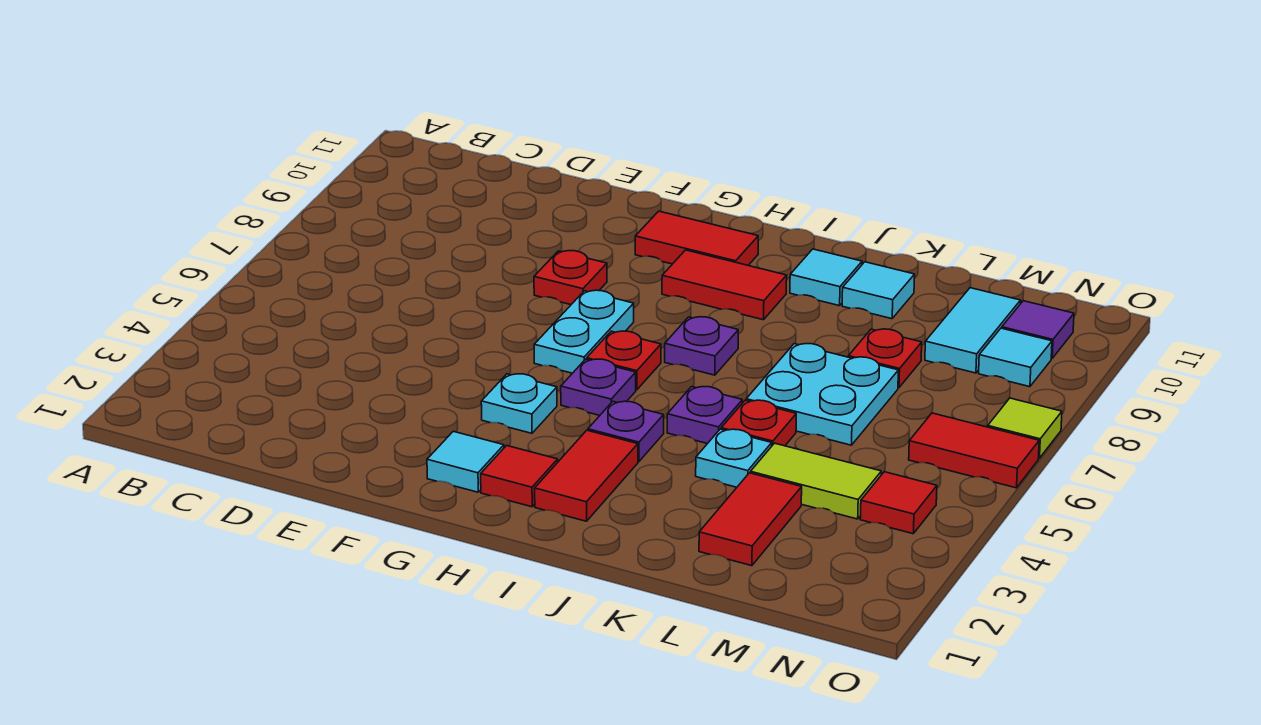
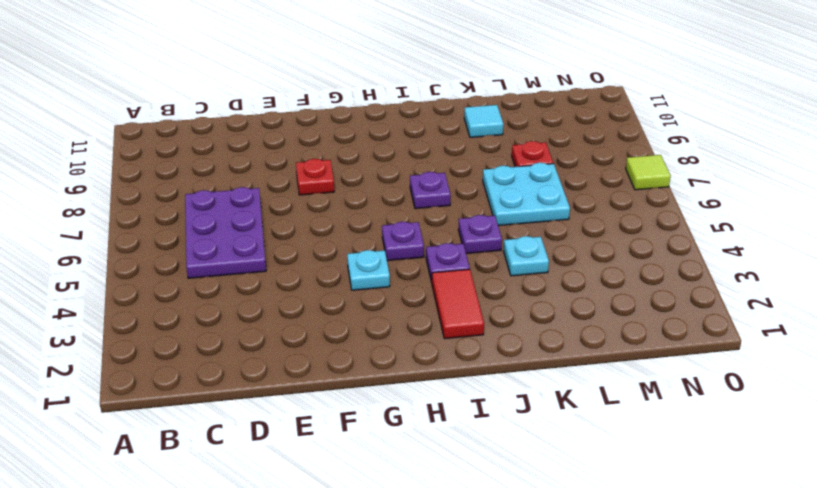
purple plate C5:D7 level 1 -> none
none -> cyan tile G2 level 1
none -> cyan plate G6:G7 level 1
none -> red tile G10:H10 level 1

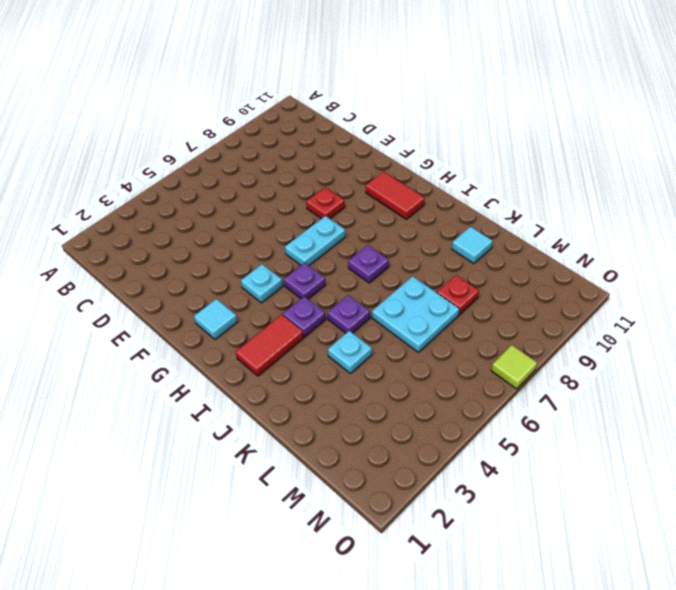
none -> red tile H2 level 1
none -> red plate H6 level 1
none -> red tile H9:I9 level 1

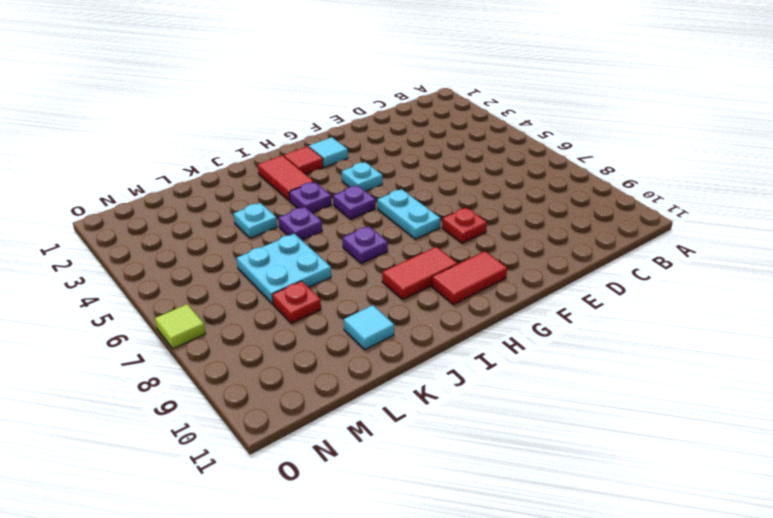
none -> red plate H6 level 1
none -> cyan tile J10 level 1
none -> red plate K5 level 1

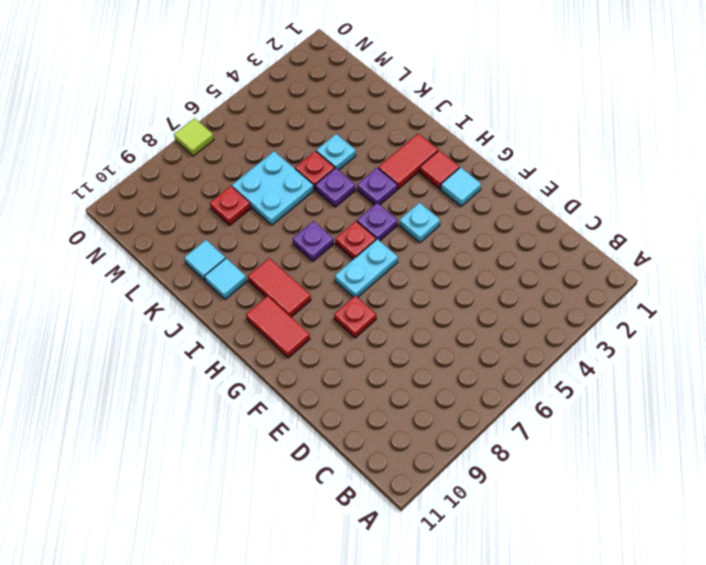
none -> red tile L2:L3 level 1
none -> lime tile L4:M4 level 1
none -> cyan tile M9:M10 level 1

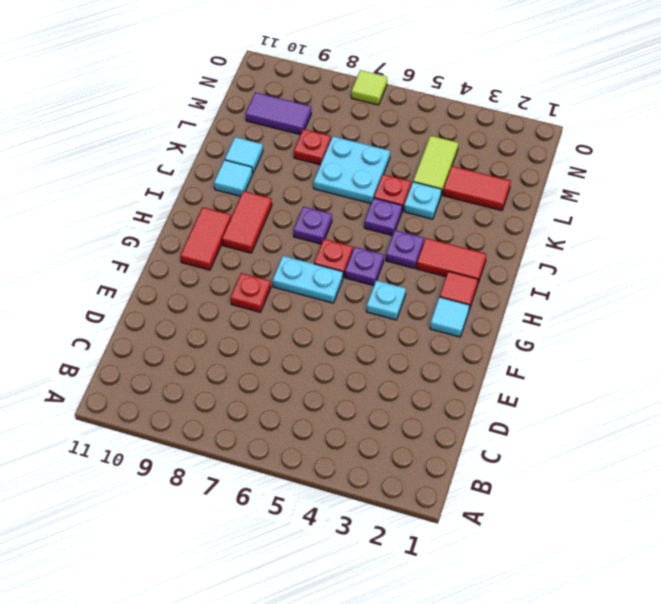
purple tile M9:M10 level 1 -> cyan tile M9:M10 level 1
none -> red tile N4 level 1
none -> red tile N6:O6 level 1
none -> cyan tile N9 level 1

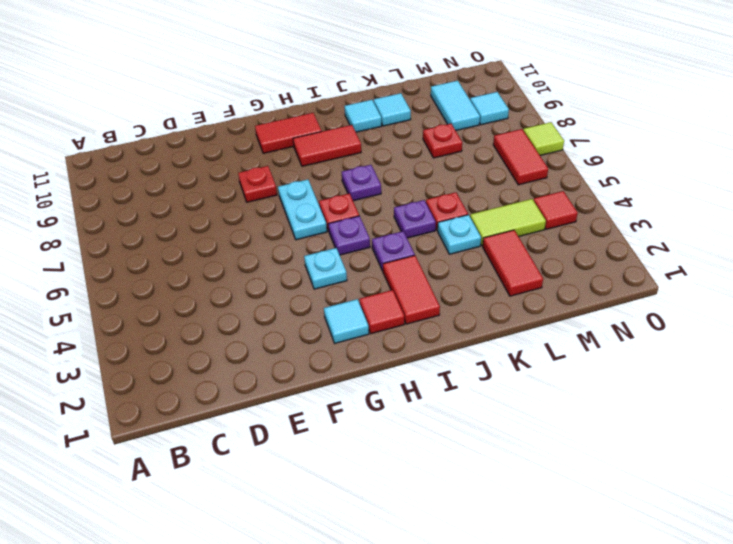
red tile N6:N7 level 1 -> red tile N6:O6 level 1
none -> cyan plate K6:L7 level 1
none -> purple tile N10 level 1

